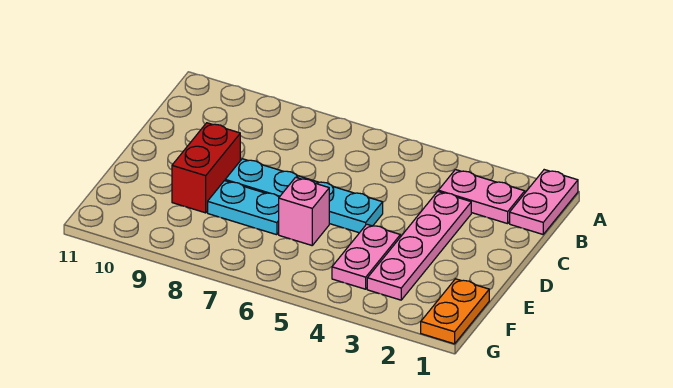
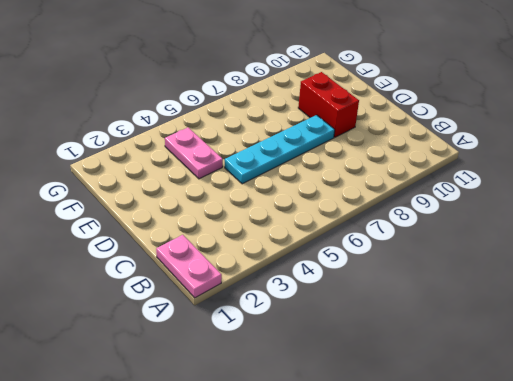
none -> pink plate B2:B3 level 1
none -> pink plate C3:F3 level 1

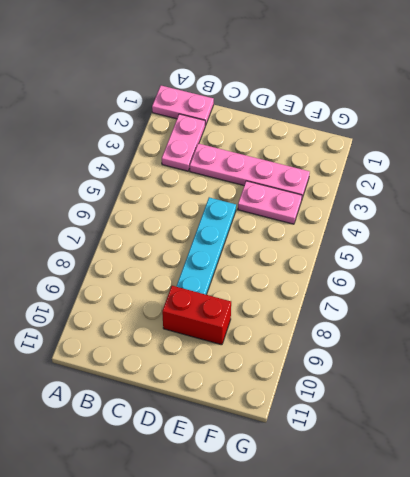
none -> pink brick E6 level 1
none -> cyan plate E7:E8 level 1

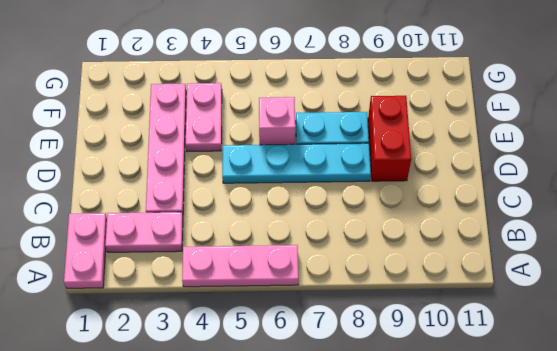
pink plate A4:A6 level 1 -> none
none -> orange plate F1:G1 level 1

